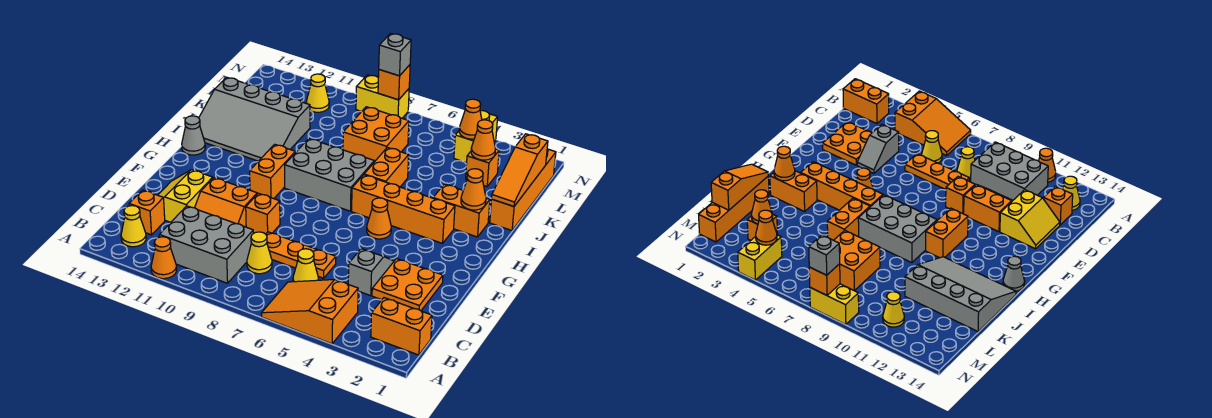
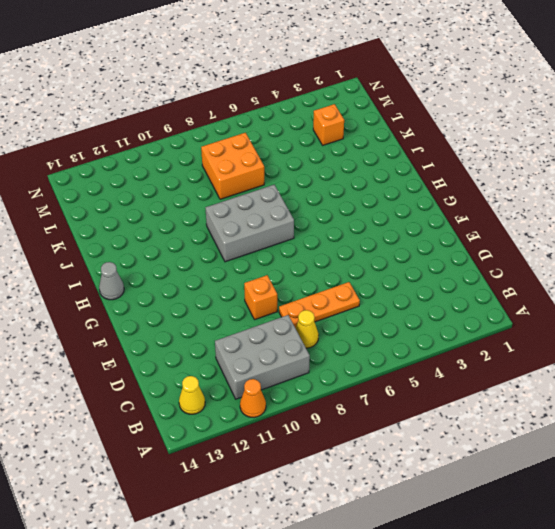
none -> orange slope A4:B6 level 1 top 4
none -> orange brick B1:B2 level 1
none -> yellow cone C6 level 1
none -> orange brick C13 level 1

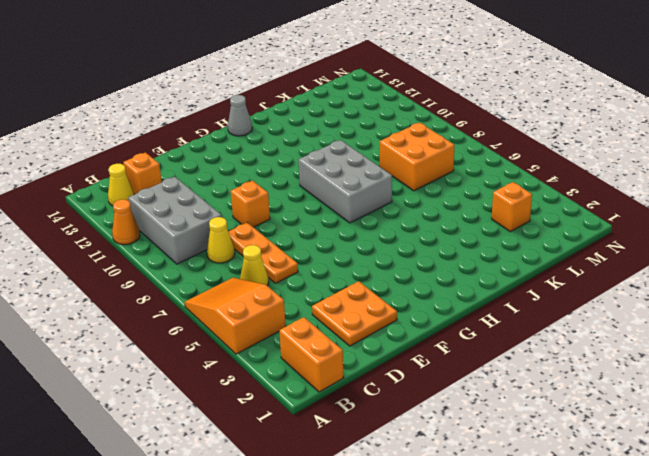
none -> grey slope D4:E4 level 1 top D
none -> orange slope D10:E11 level 1 top E
none -> yellow slope D12:E13 level 1 top 12
none -> orange cone G5 level 1

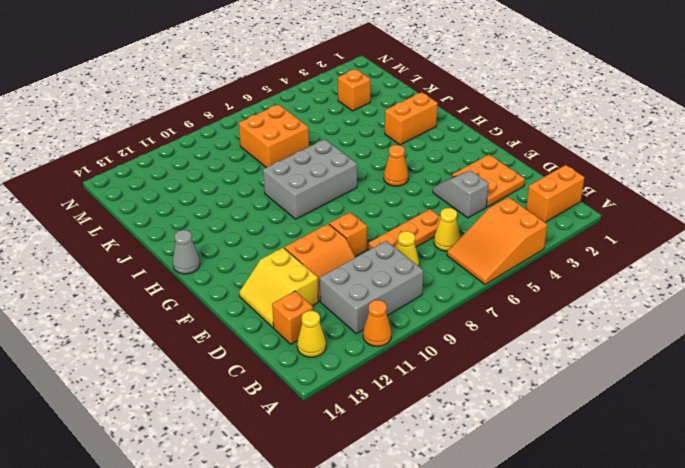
none -> orange brick G10:H10 level 1
none -> orange brick H3:H6 level 1
none -> orange brick I6:J6 level 1
none -> grey slope I11:K14 level 1 top K

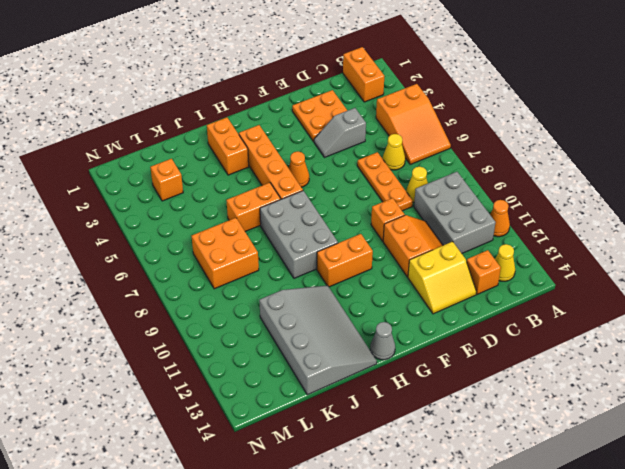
none -> orange brick J1:M1 level 1
none -> yellow brick M4:N4 level 1
none -> yellow cone M11 level 1
none -> yellow brick N8:N9 level 1

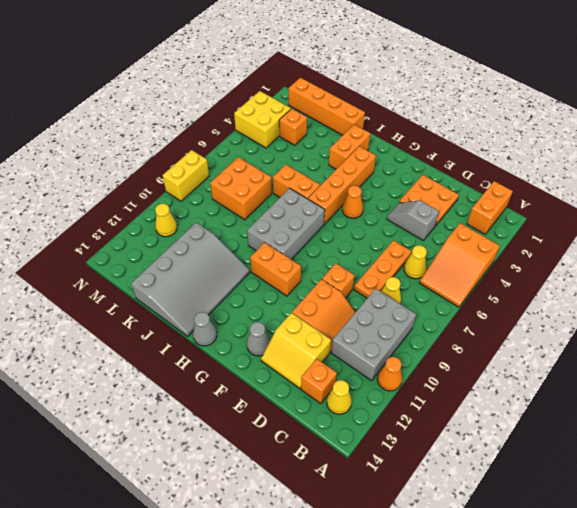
grey cone F13 level 1 -> none
yellow brick M3:N4 level 1 -> yellow brick M4:N4 level 1
none -> orange cone I2 level 2
none -> orange slope J1:L1 level 2 top L
none -> orange cone L3 level 2
none -> orange cone M4 level 2

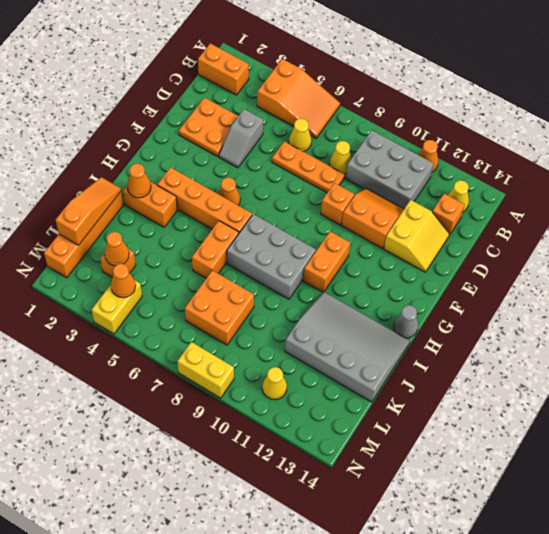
none -> orange brick N8 level 2
none -> grey brick N8 level 3

